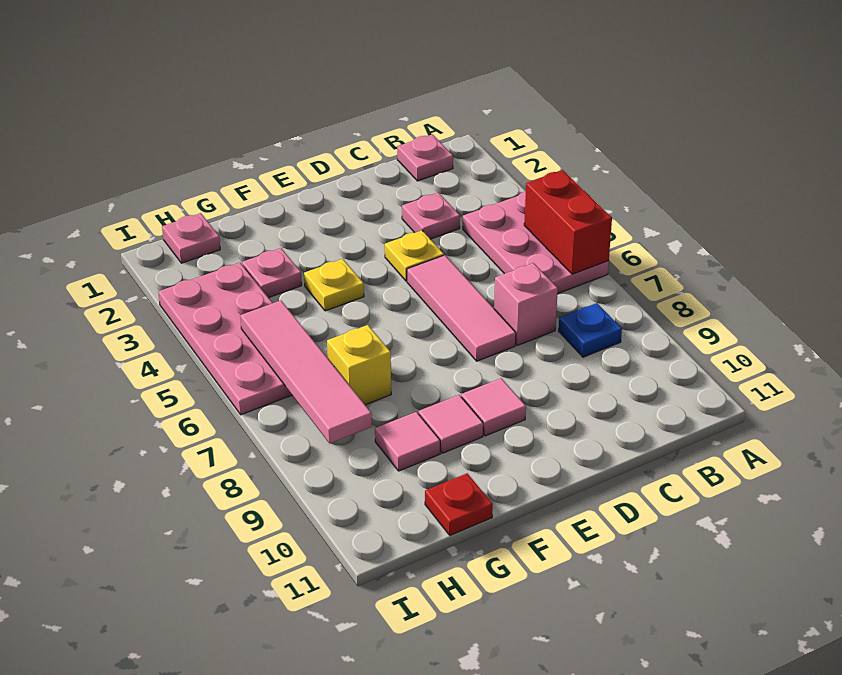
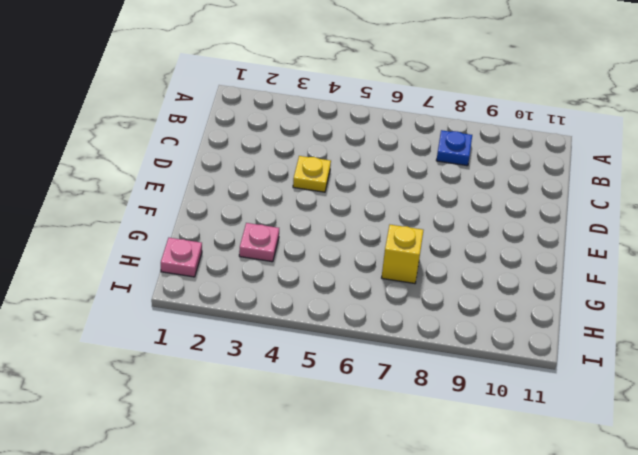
none -> pink plate A4:B6 level 1
none -> pink plate B1 level 1
none -> pink plate C3 level 1

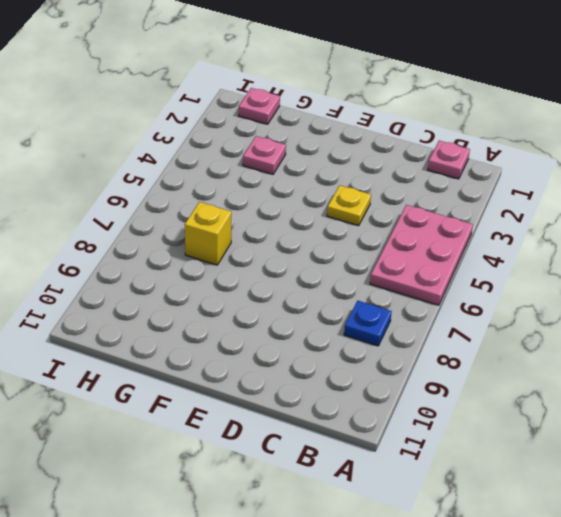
none -> pink plate C3 level 1
none -> pink brick C7 level 1
none -> pink tile D5:D7 level 1

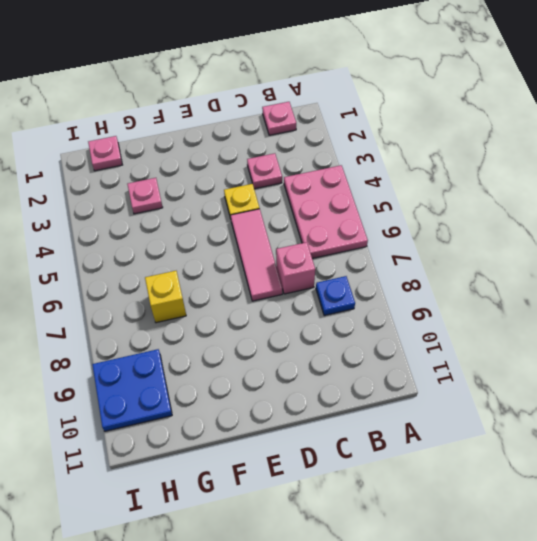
blue plate H9:I10 level 1 -> none
none -> pink tile E9 level 1
none -> yellow plate F4 level 1
none -> pink tile F9 level 1

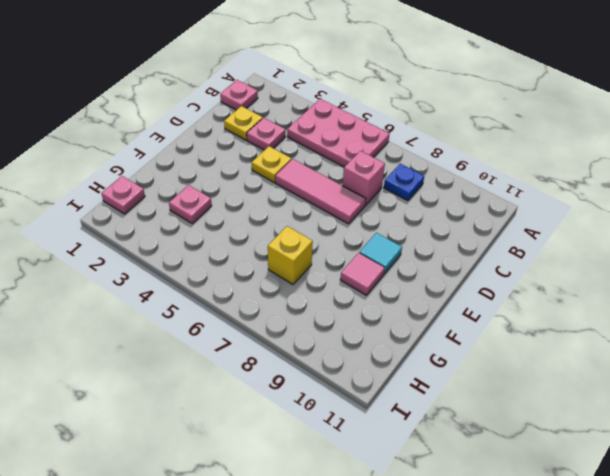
yellow plate C2 level 1 -> yellow plate F4 level 1
cyan tile E9 level 1 -> pink tile E9 level 1
none -> pink tile G9 level 1
none -> red plate G11 level 1
none -> pink plate H3:I6 level 1

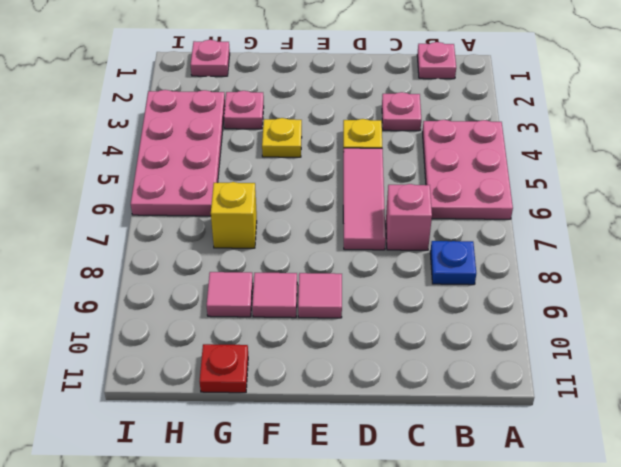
none -> red brick A5:A6 level 2
none -> pink tile H5:H8 level 2

